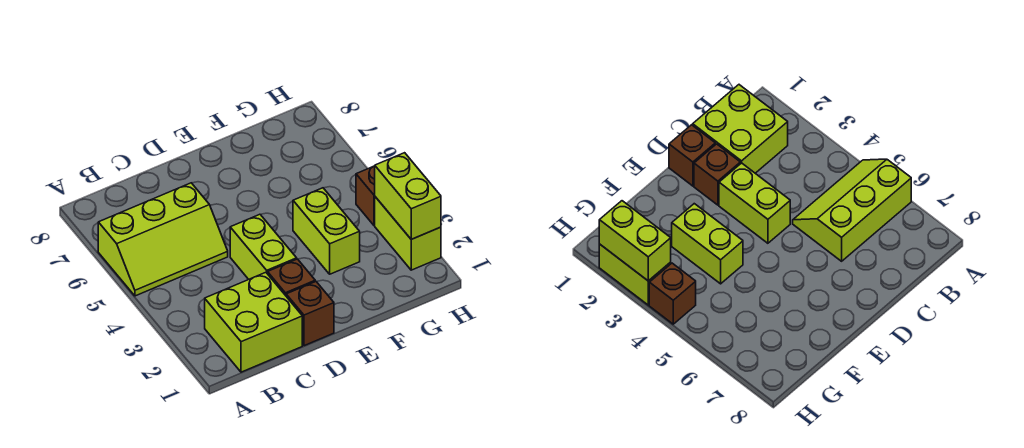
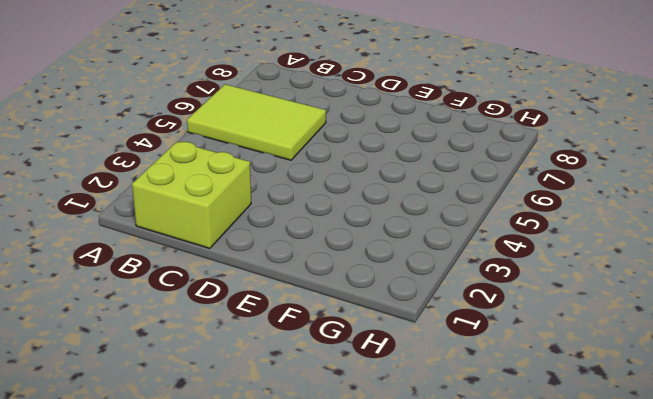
lime tile A5:C6 level 1 -> lime slope A5:C6 level 1 top 6
none -> brown brick D1 level 1
none -> brown brick D2 level 1

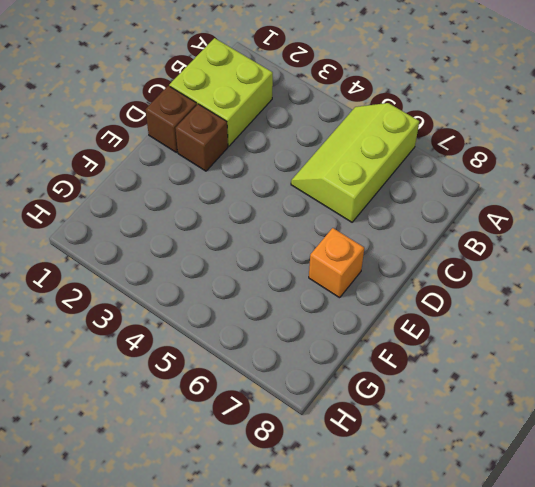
orange brick E7 level 1 -> none
none -> lime brick D3:D4 level 1
none -> lime brick F3:F4 level 1

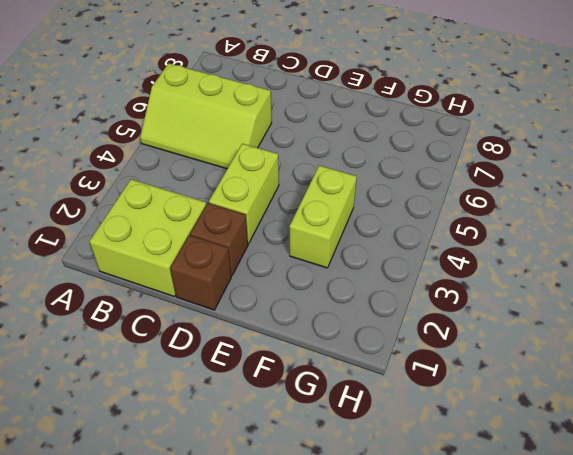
none -> lime brick H2:H3 level 1
none -> brown brick H4 level 1

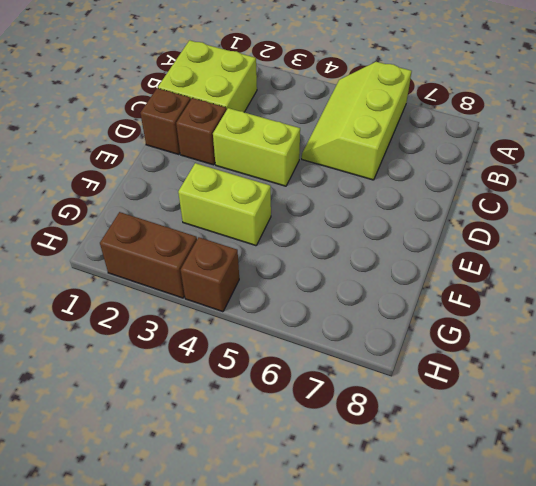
brown brick H2:H3 level 1 -> lime brick H2:H3 level 1
none -> lime brick H2:H3 level 2

